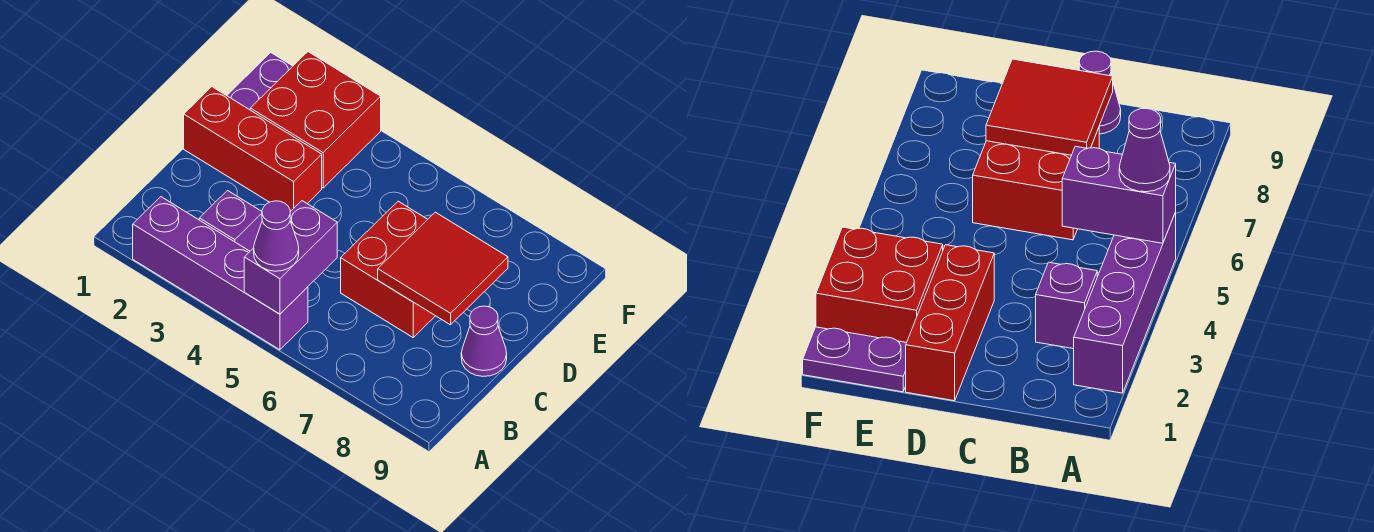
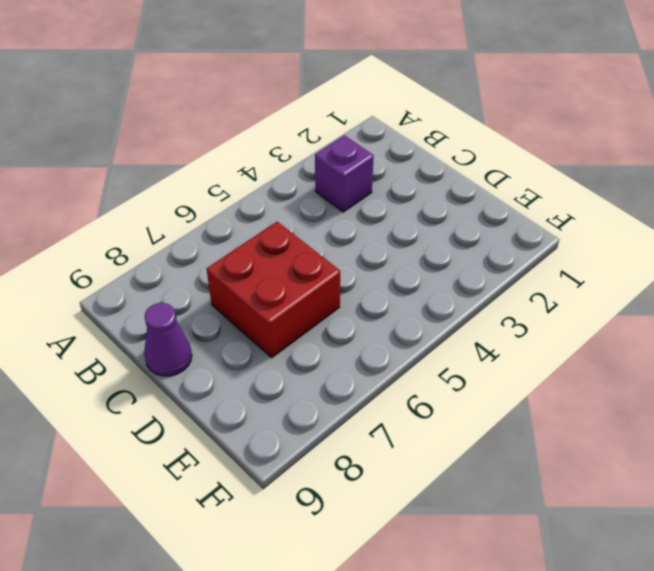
none -> purple brick A2:A5 level 1
none -> red brick D1:D3 level 1

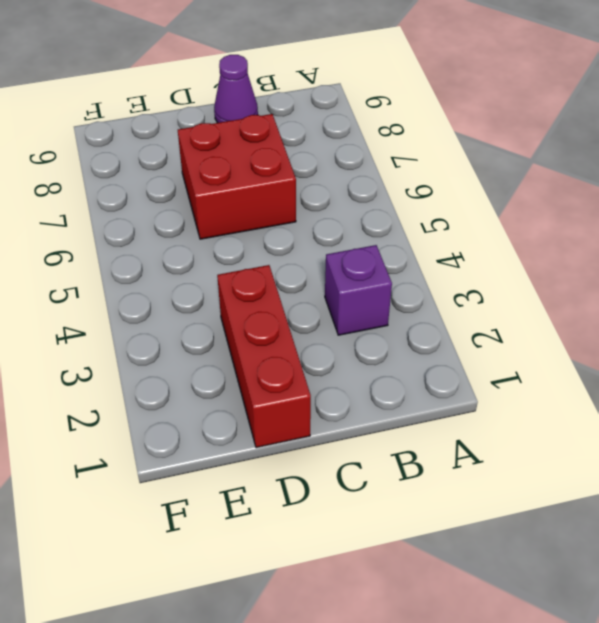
none -> purple brick A2:A5 level 1
none -> purple plate E1:F1 level 1

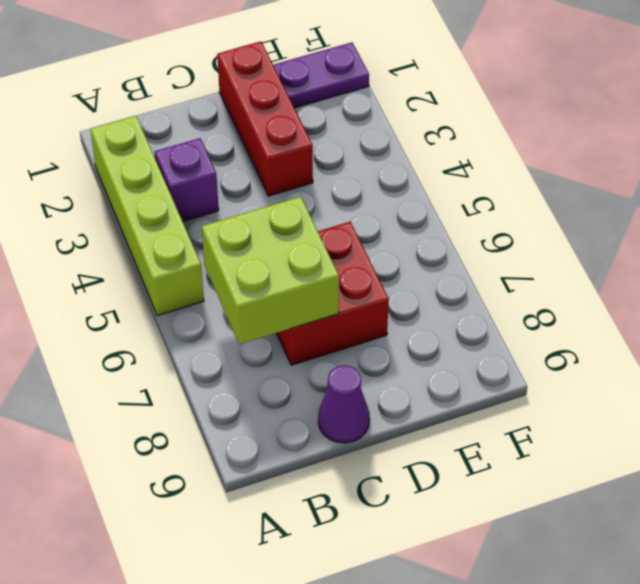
lime brick A2:A5 level 1 -> purple brick A2:A5 level 1
lime brick B6:C7 level 2 -> red tile C7:D8 level 2
none -> red brick E2:F3 level 1
none -> purple brick A5:B5 level 2

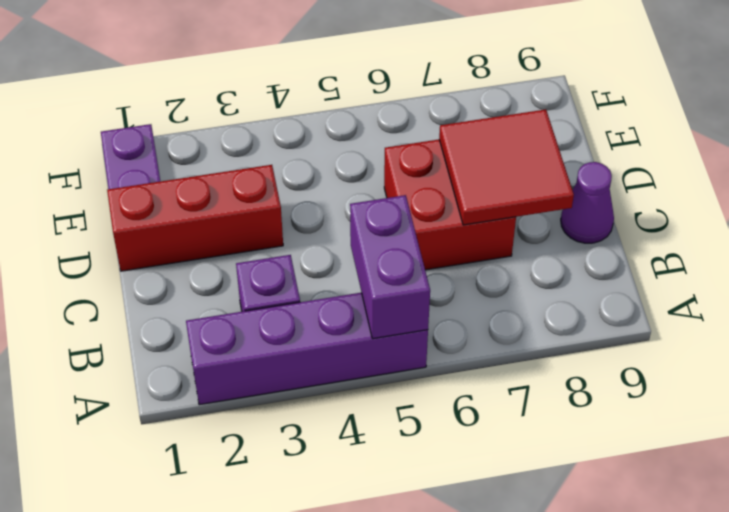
none -> red brick E2:F3 level 1
none -> purple cone A5 level 3

